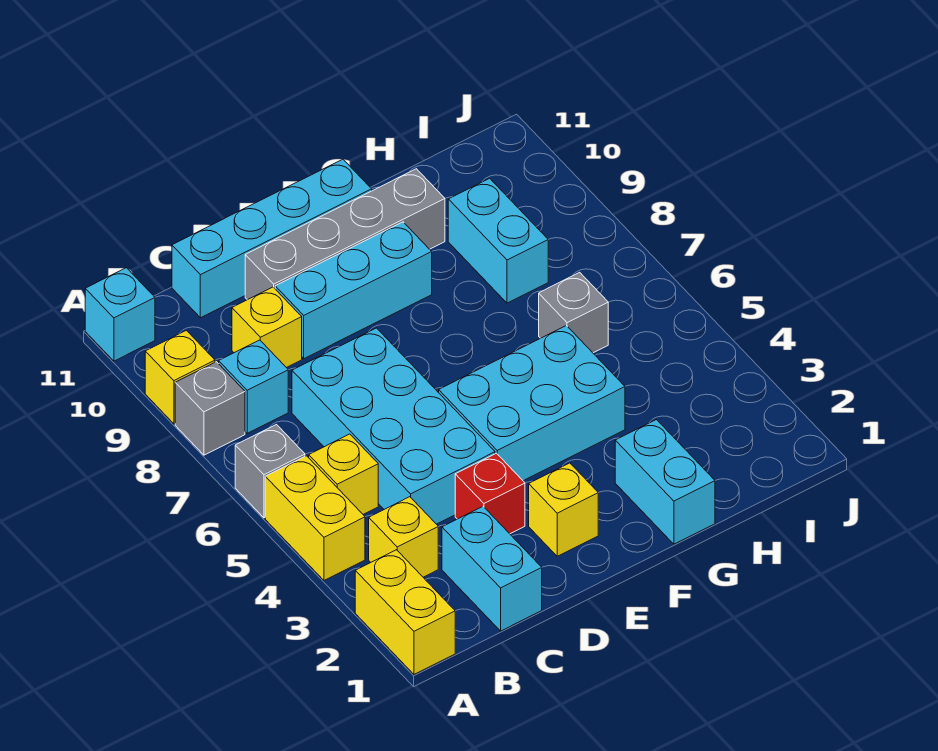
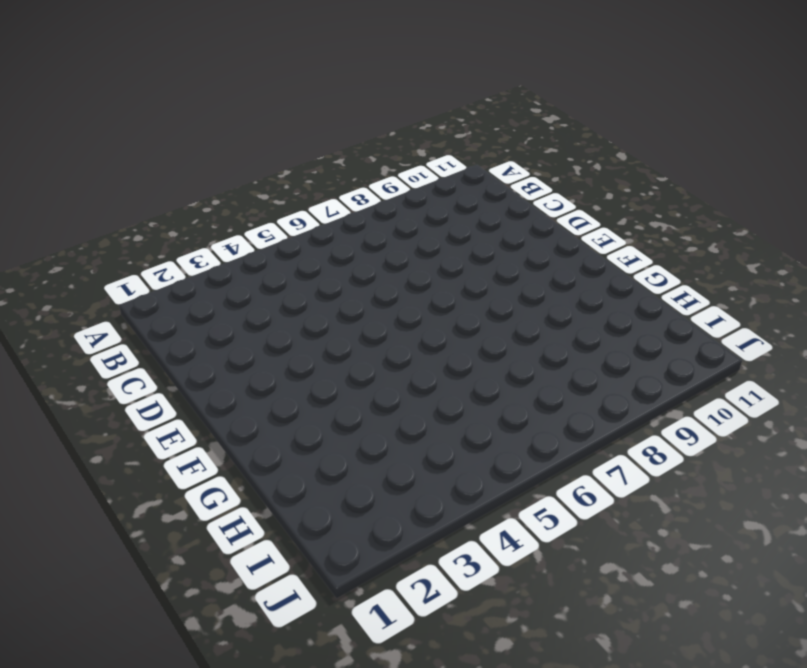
none -> yellow brick A1:A2 level 1
none -> yellow brick A4:A5 level 1
none -> grey brick A6 level 1

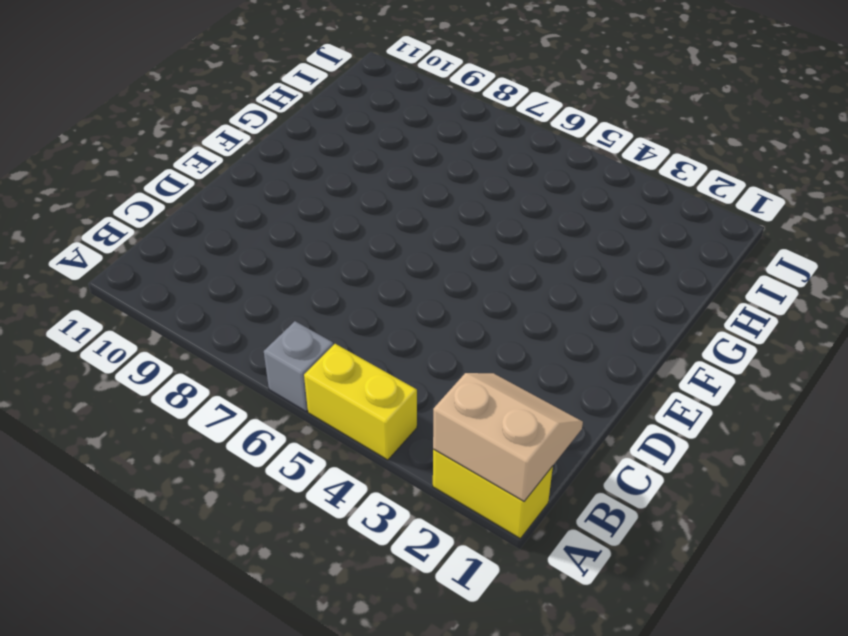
tan slope A1:B2 level 2 top A -> none
none -> grey brick A8 level 1
none -> yellow brick A9 level 1
none -> cyan brick A11 level 1

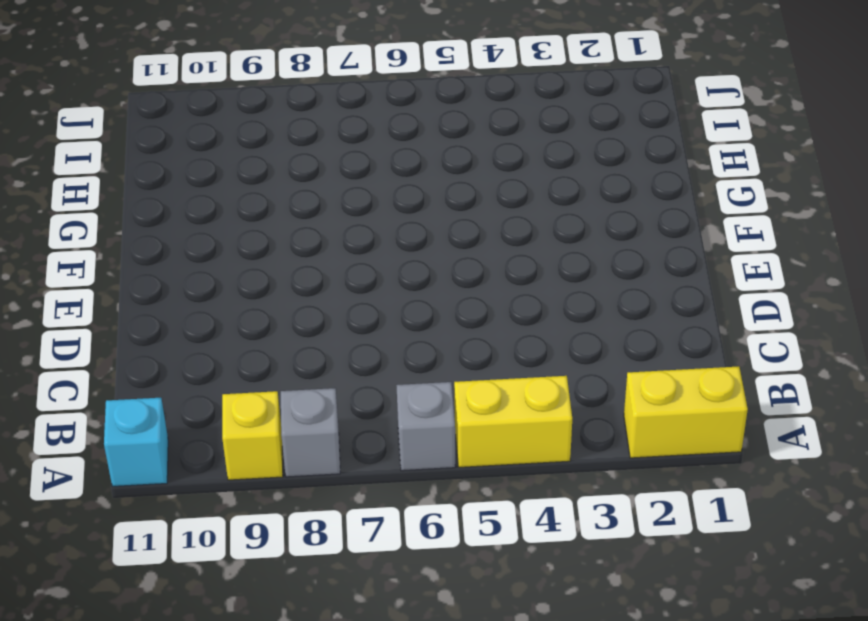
none -> yellow brick B3 level 1
none -> yellow brick B5 level 1
none -> cyan brick B8 level 1

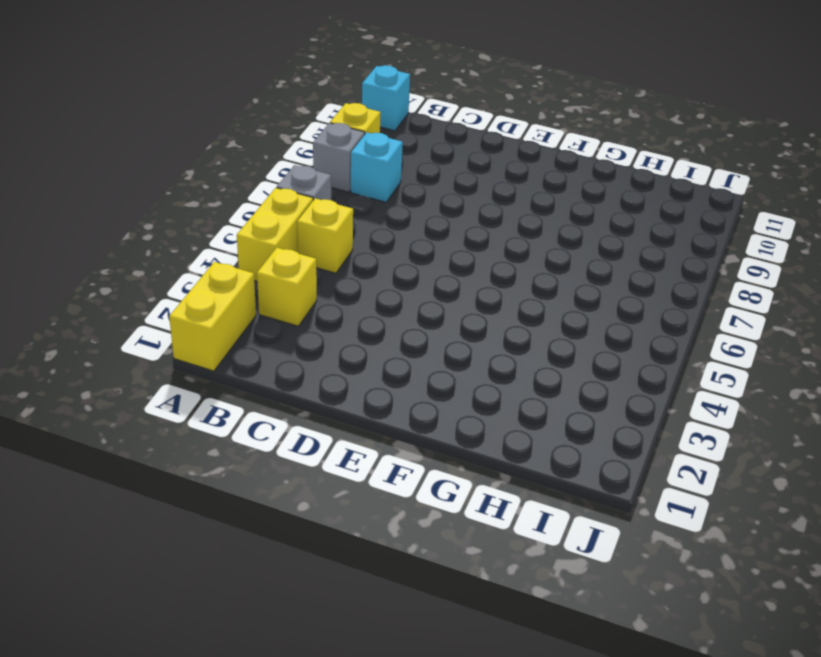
none -> cyan brick C1:C2 level 1
none -> cyan brick C4:D7 level 1
none -> yellow brick C9 level 1

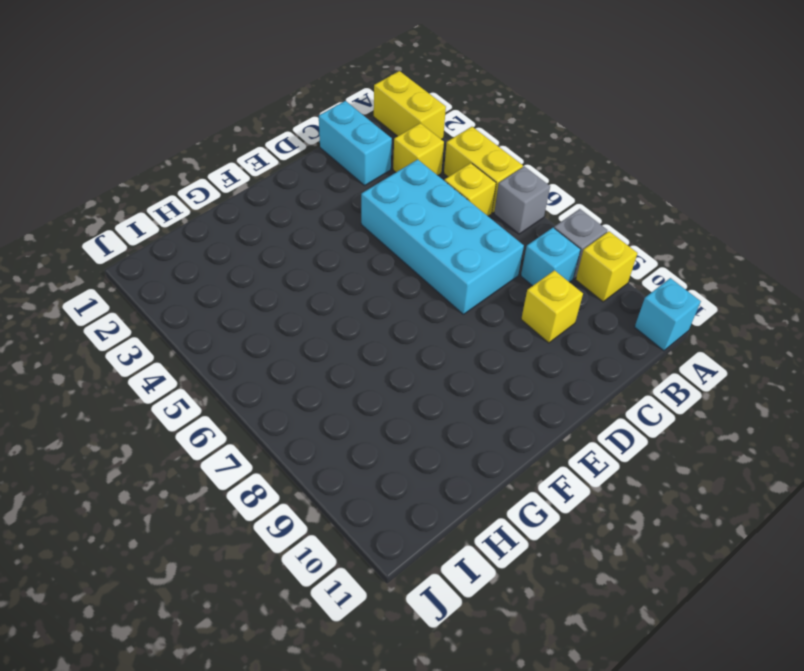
none -> cyan brick C11:F11 level 1
none -> red brick D3 level 1
none -> cyan brick D9:F9 level 1

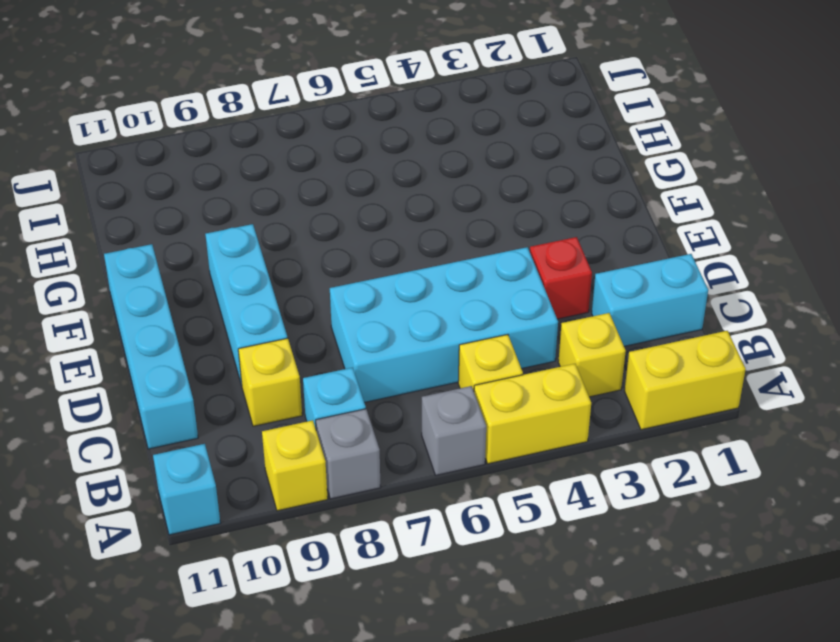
none -> grey brick D10:G10 level 1
none -> yellow brick E2 level 1
none -> cyan brick E4:G5 level 1

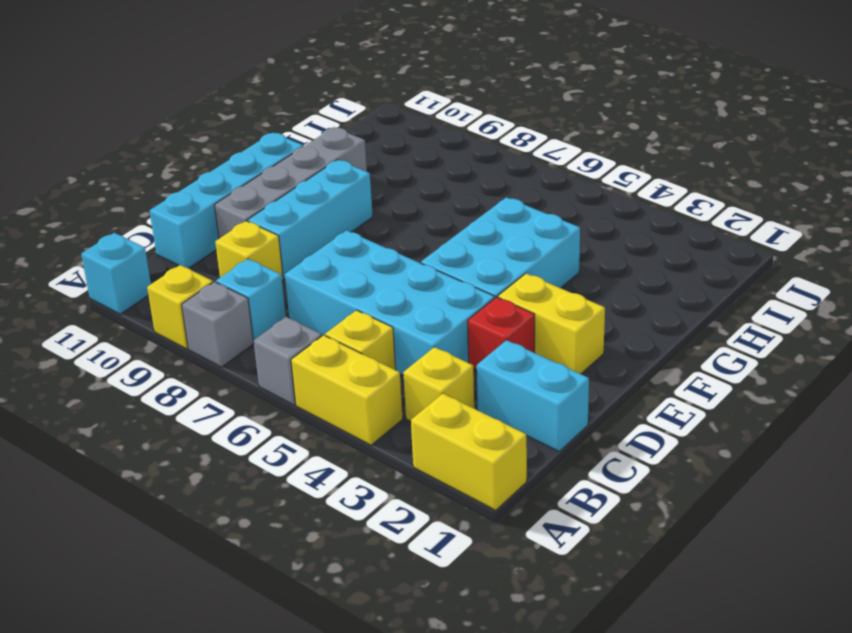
yellow brick E2:E3 level 1 -> yellow brick E2 level 1
none -> cyan brick G1:G2 level 1
none -> grey brick H6 level 1
none -> cyan brick H8:H9 level 1

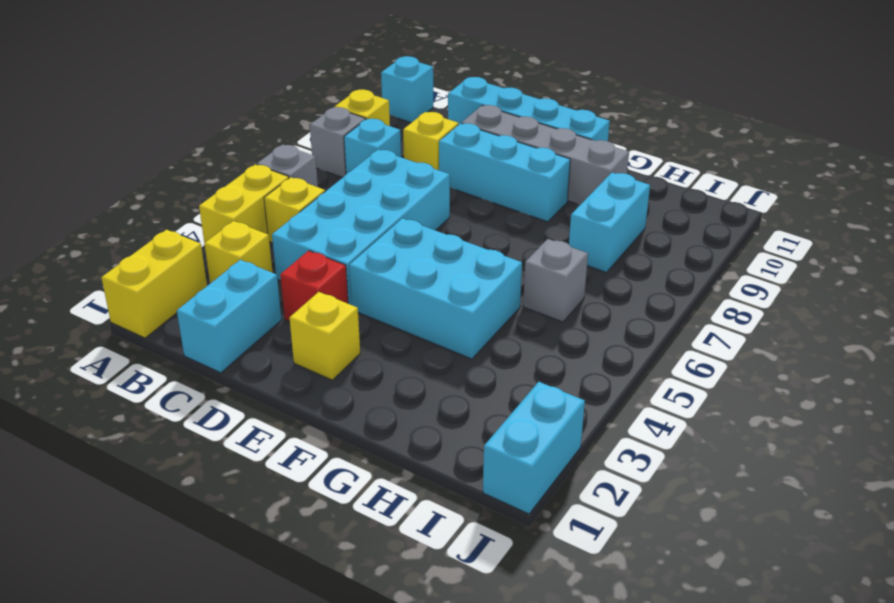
cyan brick J1:J2 level 1 -> cyan brick G1:G2 level 1

